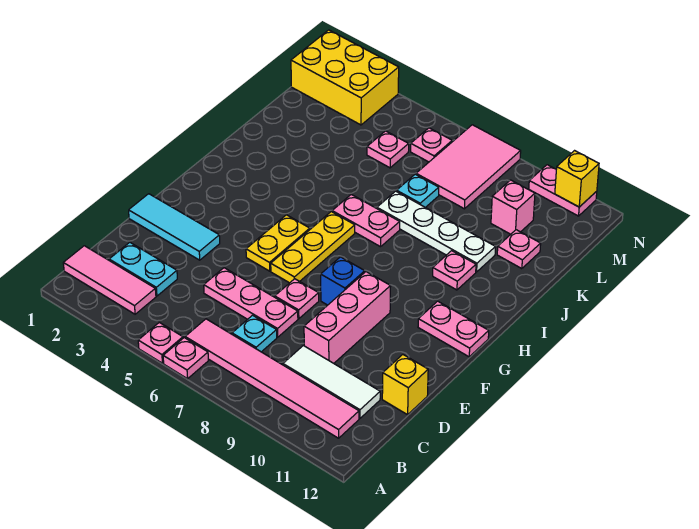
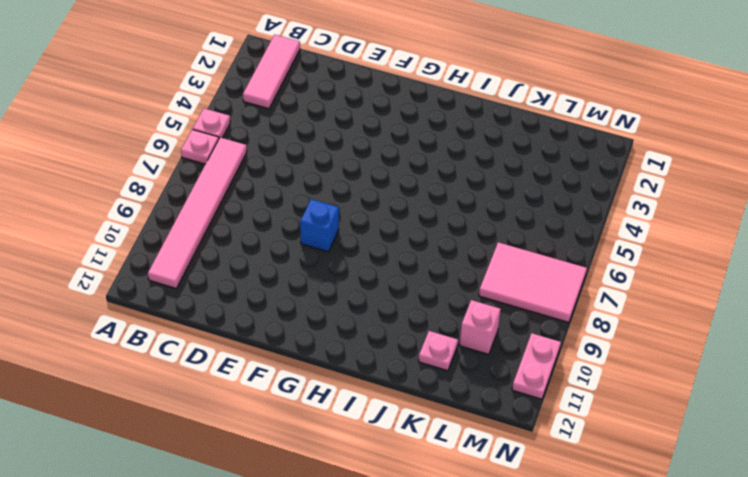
none -> cyan plate C2:C3 level 1
none -> cyan plate C7 level 1
none -> white tile C9:C11 level 1

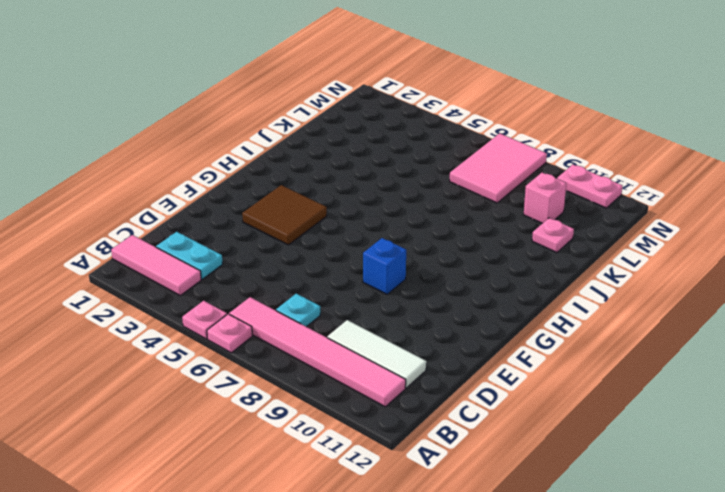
brown tile F3:G4 level 1 -> none
none -> pink plate D5:D7 level 1
none -> pink brick D9:F9 level 1
none -> yellow brick D12 level 1

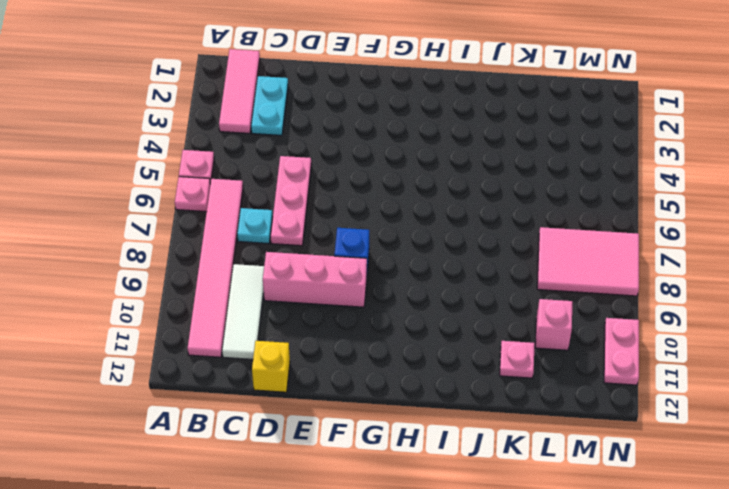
none -> cyan tile E1:E3 level 1
none -> pink plate E7 level 1
none -> yellow plate F5:G5 level 1

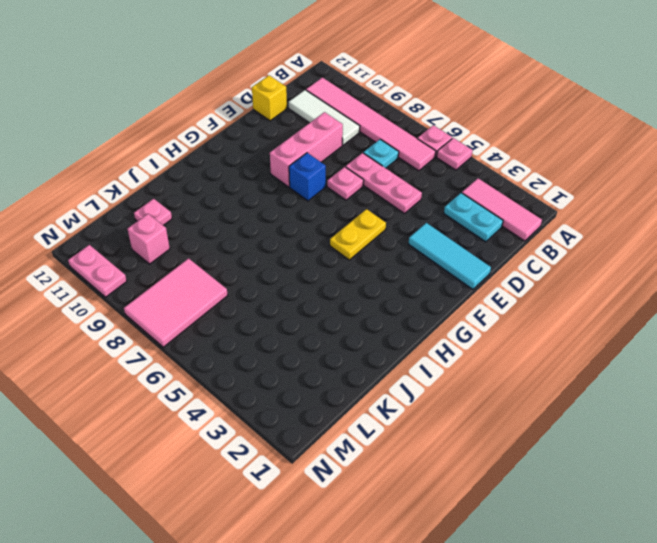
none -> yellow plate F6:H6 level 1
none -> pink plate G11:G12 level 1
none -> pink plate I6:I7 level 1

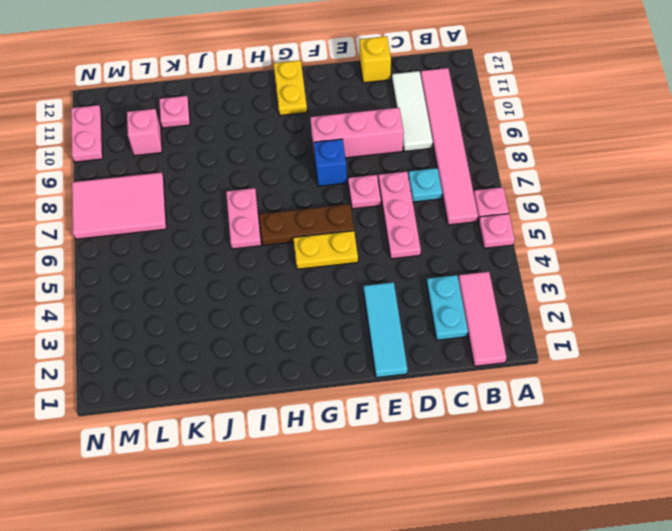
brown plate F6:H6 level 1 -> yellow plate F6:H6 level 1
yellow plate G11:G12 level 1 -> pink plate G11:G12 level 1
none -> pink plate I10 level 1
none -> white plate J7:J10 level 1
none -> cyan plate K7 level 1

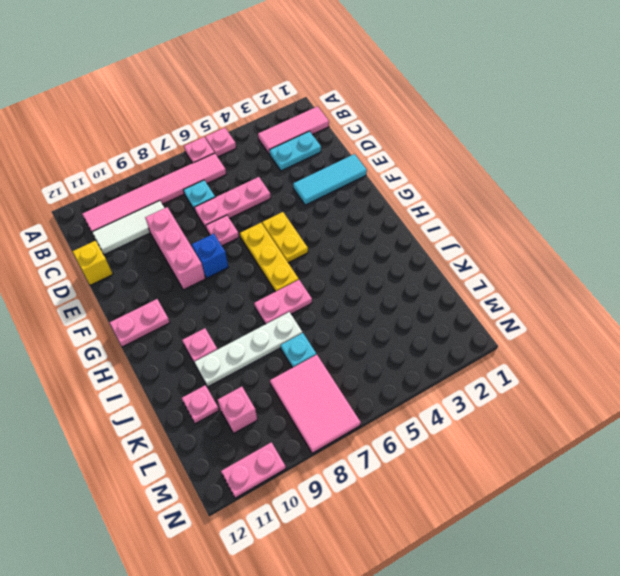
none -> pink plate L5 level 1
none -> yellow brick M1:N3 level 1
none -> pink plate M6 level 1

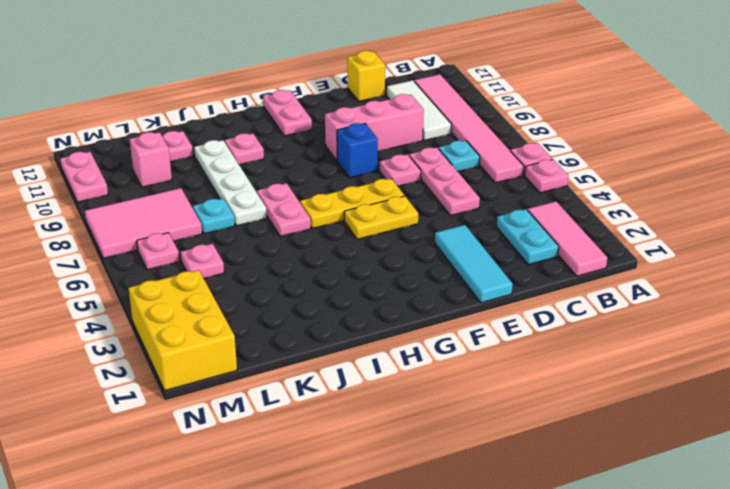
none -> yellow brick N11 level 2

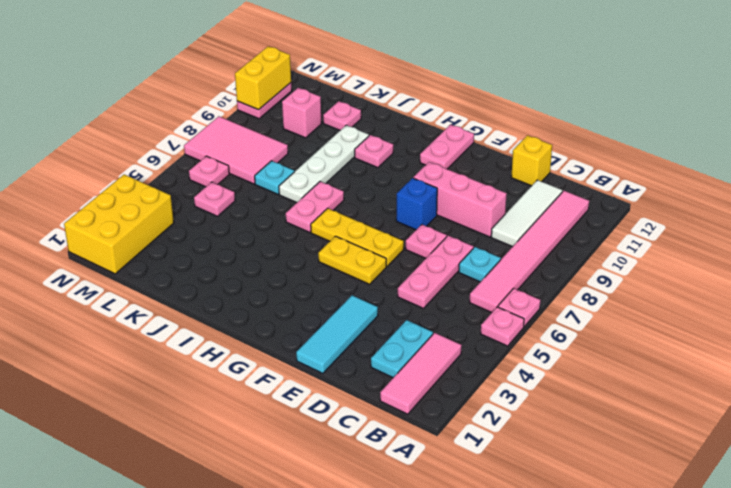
yellow brick N10:N11 level 2 -> yellow brick N11 level 2

